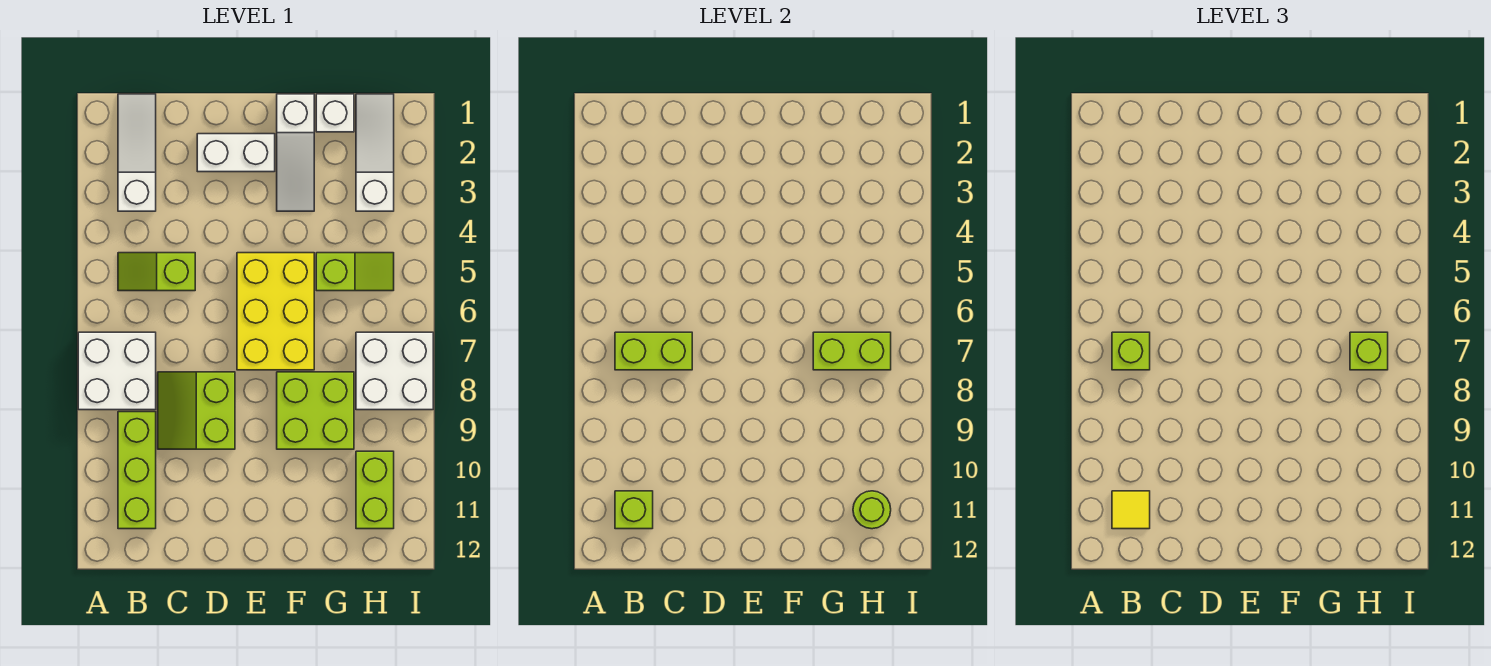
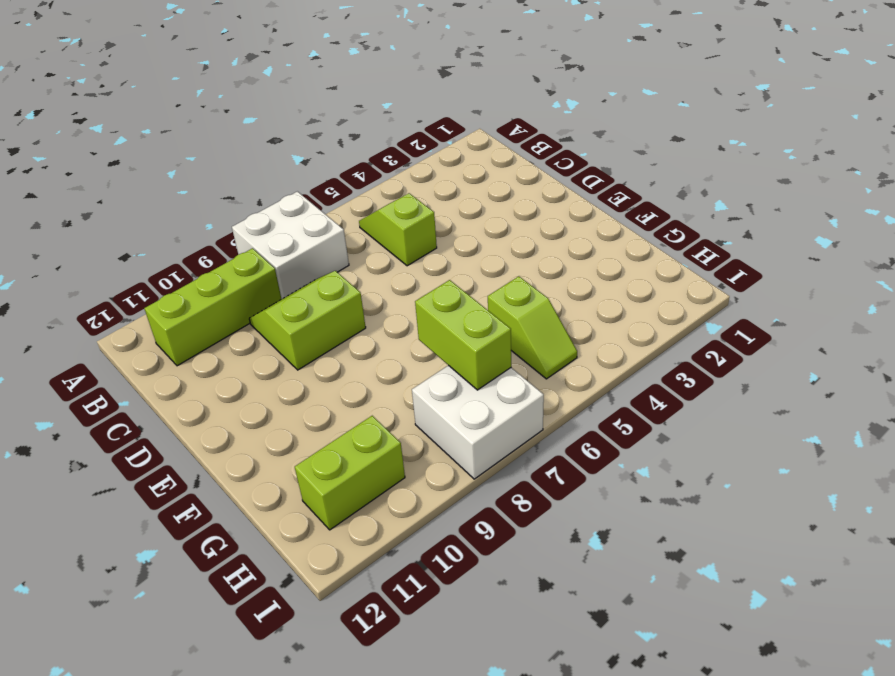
none -> white slope B1:B3 level 1 top 3
none -> white brick D2:E2 level 1
none -> yellow brick E5:F7 level 1

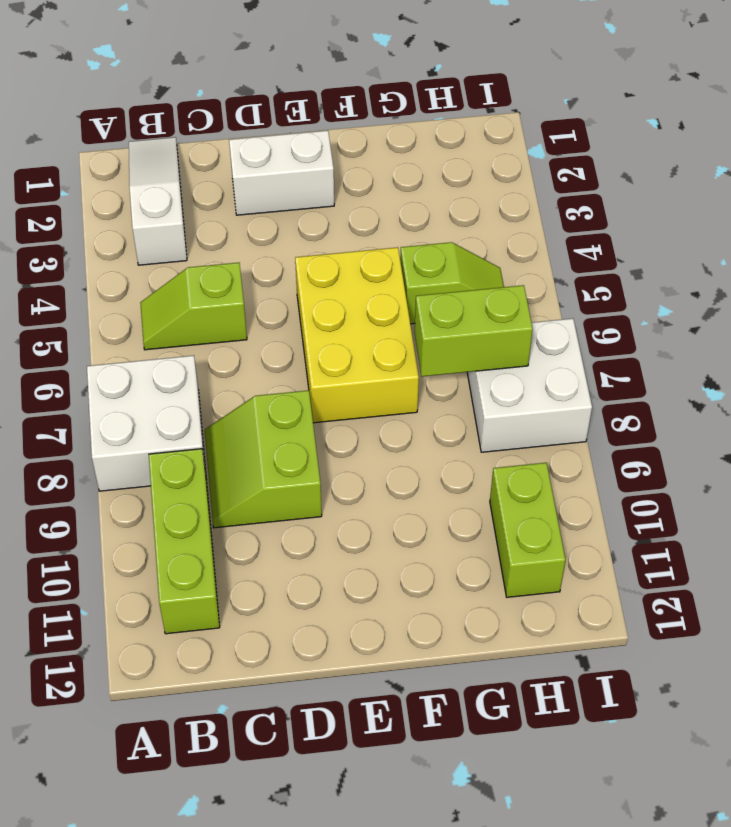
none -> white slope F1:F3 level 1 top 1
none -> lime brick F8:G9 level 1
none -> white brick G1 level 1

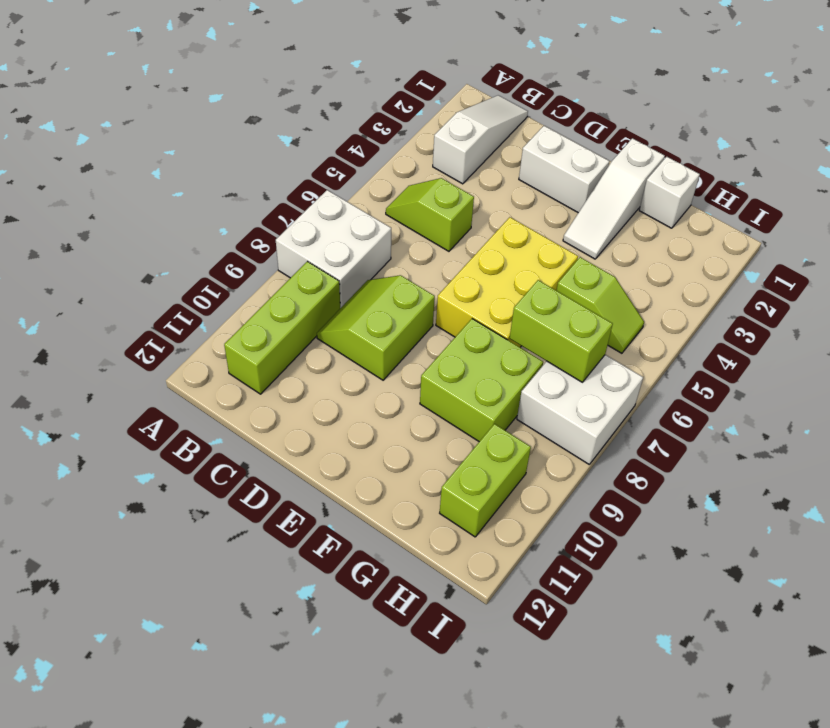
none -> white slope H1:H3 level 1 top 3
none -> lime brick B7:C7 level 2
none -> lime brick B11 level 2

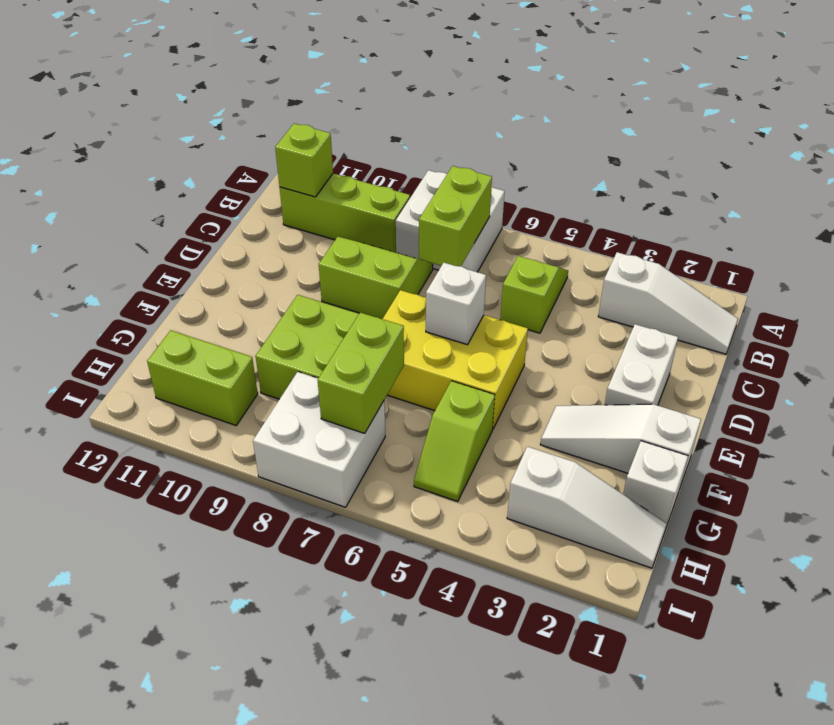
white brick E6 level 2 -> none
none -> lime round brick H11 level 2
none -> lime brick B7 level 3
none -> yellow tile B11 level 3

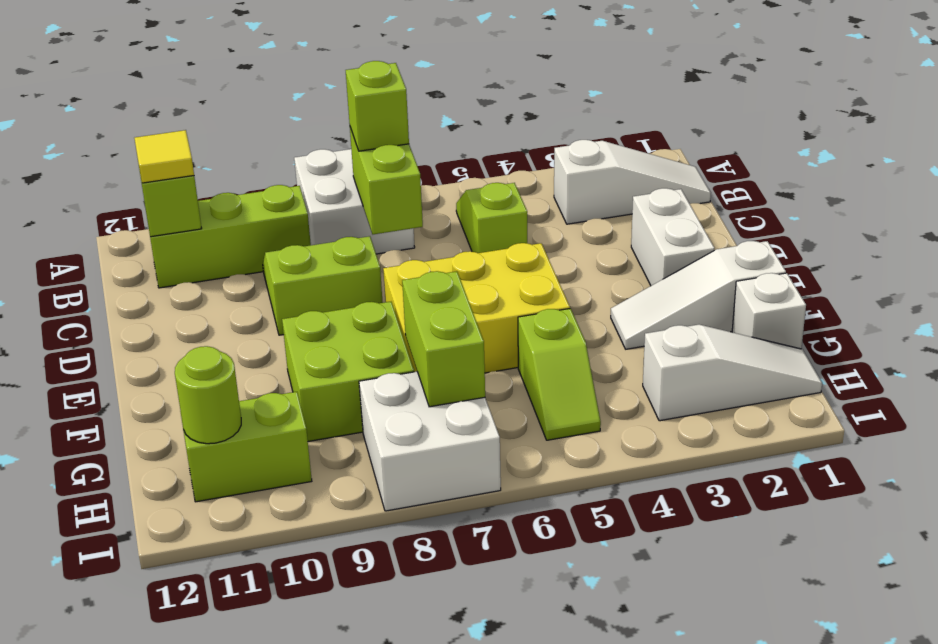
none -> lime brick H7 level 3

